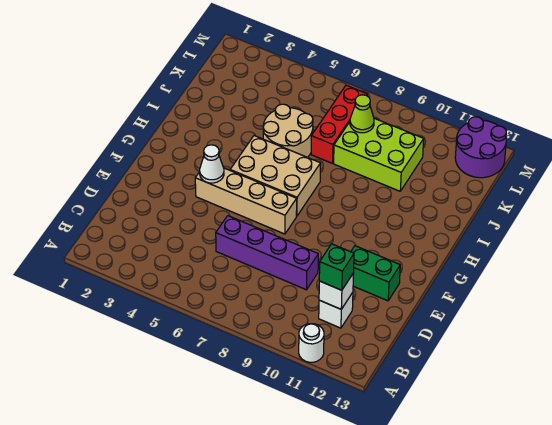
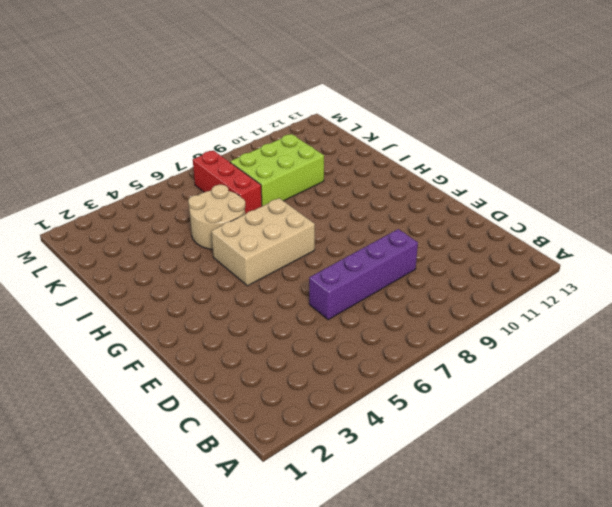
none -> white round brick A11 level 1
none -> white brick C11 level 1
none -> green brick E11:E12 level 1

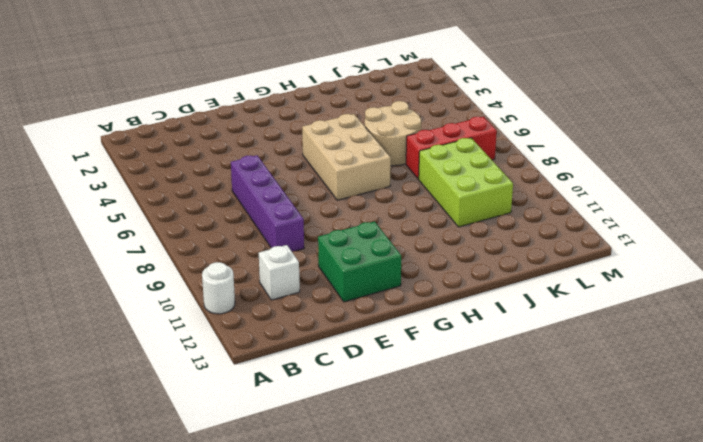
green brick E11:F12 level 1 -> green brick E11:E12 level 1
none -> tan brick F4:F7 level 1
none -> purple round brick L12:M13 level 1
none -> white brick C11 level 2

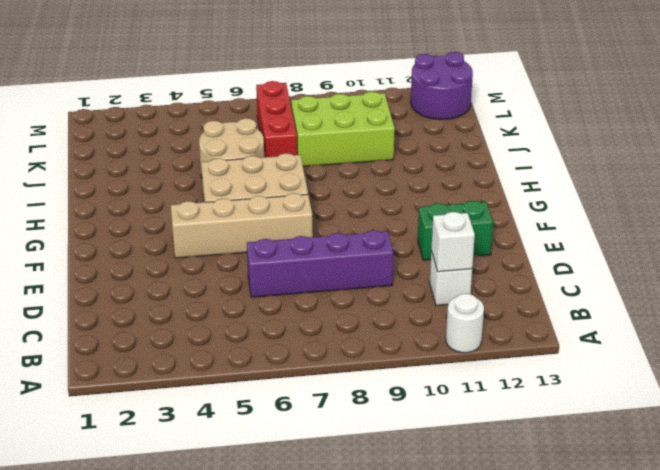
none -> white cone F4 level 2
none -> lime cone K8 level 2
none -> green brick C11 level 3

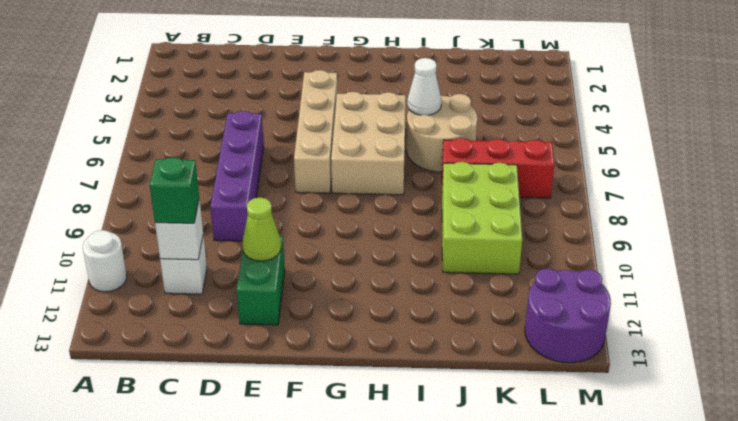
lime cone E11 level 2 -> lime cone K8 level 2
white cone I5 level 2 -> white cone F4 level 2

